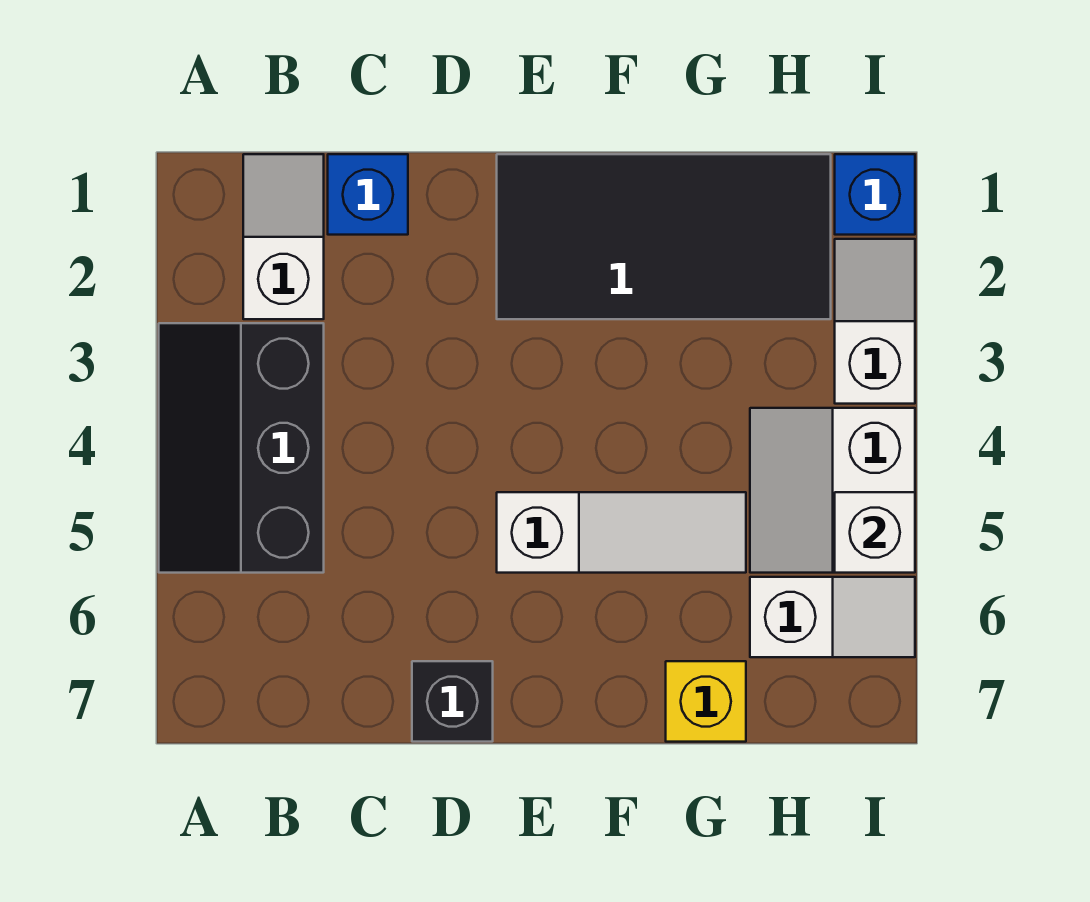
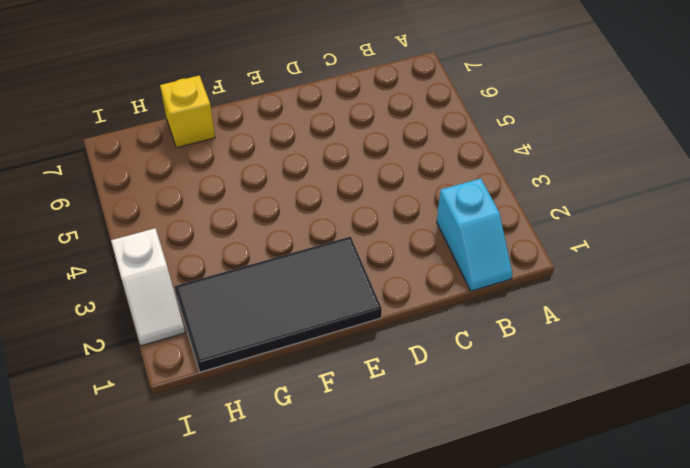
cyan slope B1:B2 level 1 top 2 -> white slope B1:B2 level 1 top 2
none -> black slope A3:B5 level 1 top B
none -> blue brick C1 level 1
none -> black brick D7 level 1

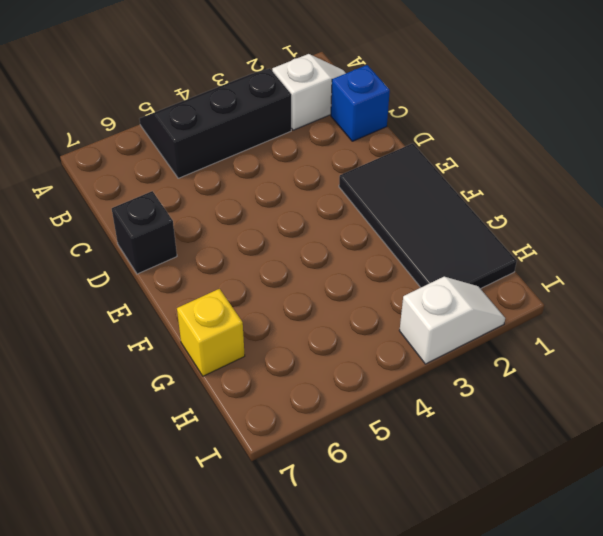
none -> white slope E5:G5 level 1 top E
none -> white slope H4:I5 level 1 top I
none -> white slope H6:I6 level 1 top H

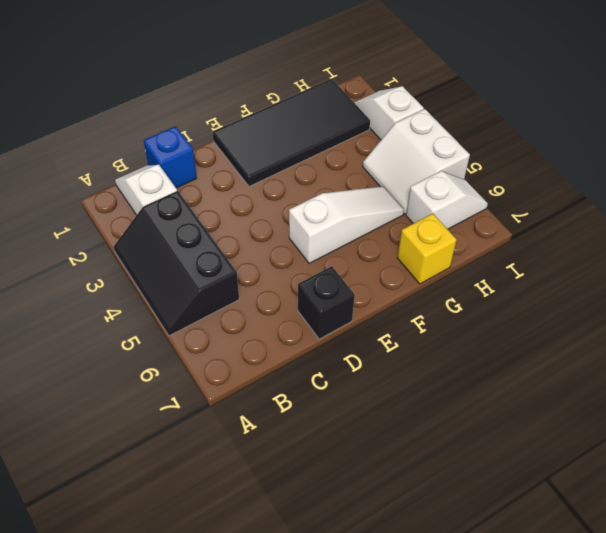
none -> blue brick I1 level 1
none -> white brick I5 level 2

